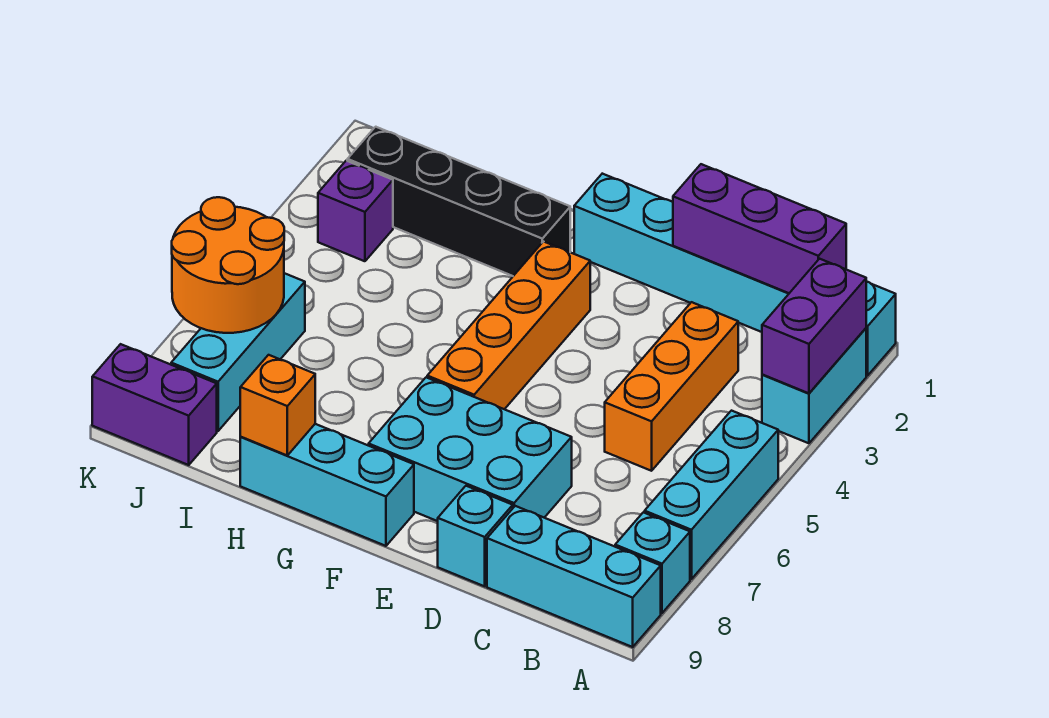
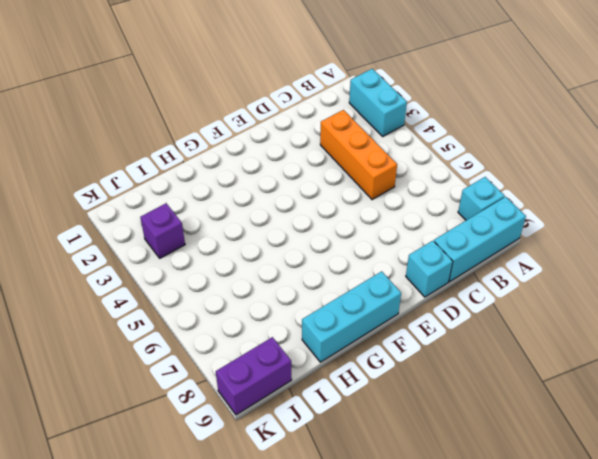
none -> cyan brick A1:F1 level 1
none -> cyan brick A5:A7 level 1
none -> cyan brick D7:F8 level 1

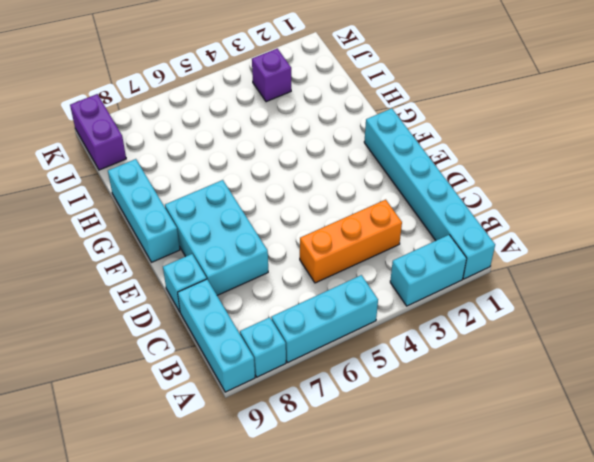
none -> orange brick F3:F6 level 1
none -> black brick G2:J2 level 1
none -> cyan brick J6:J8 level 1

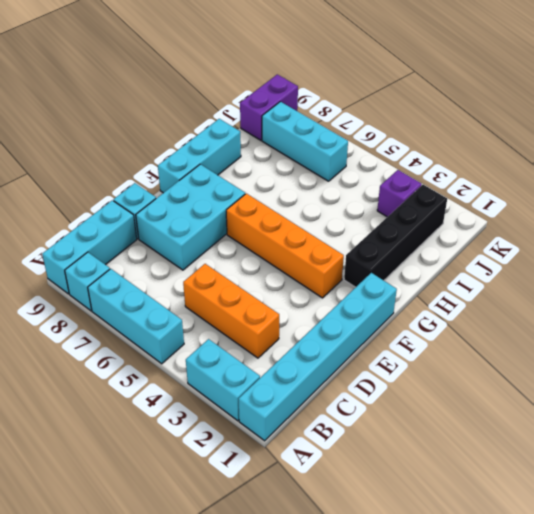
none -> purple brick A2:A3 level 2
none -> purple brick B1:D1 level 2
none -> orange brick H9 level 2

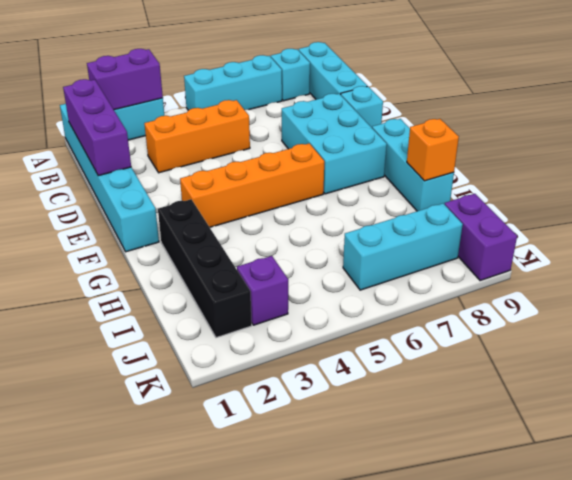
none -> orange round brick J6:K7 level 2

